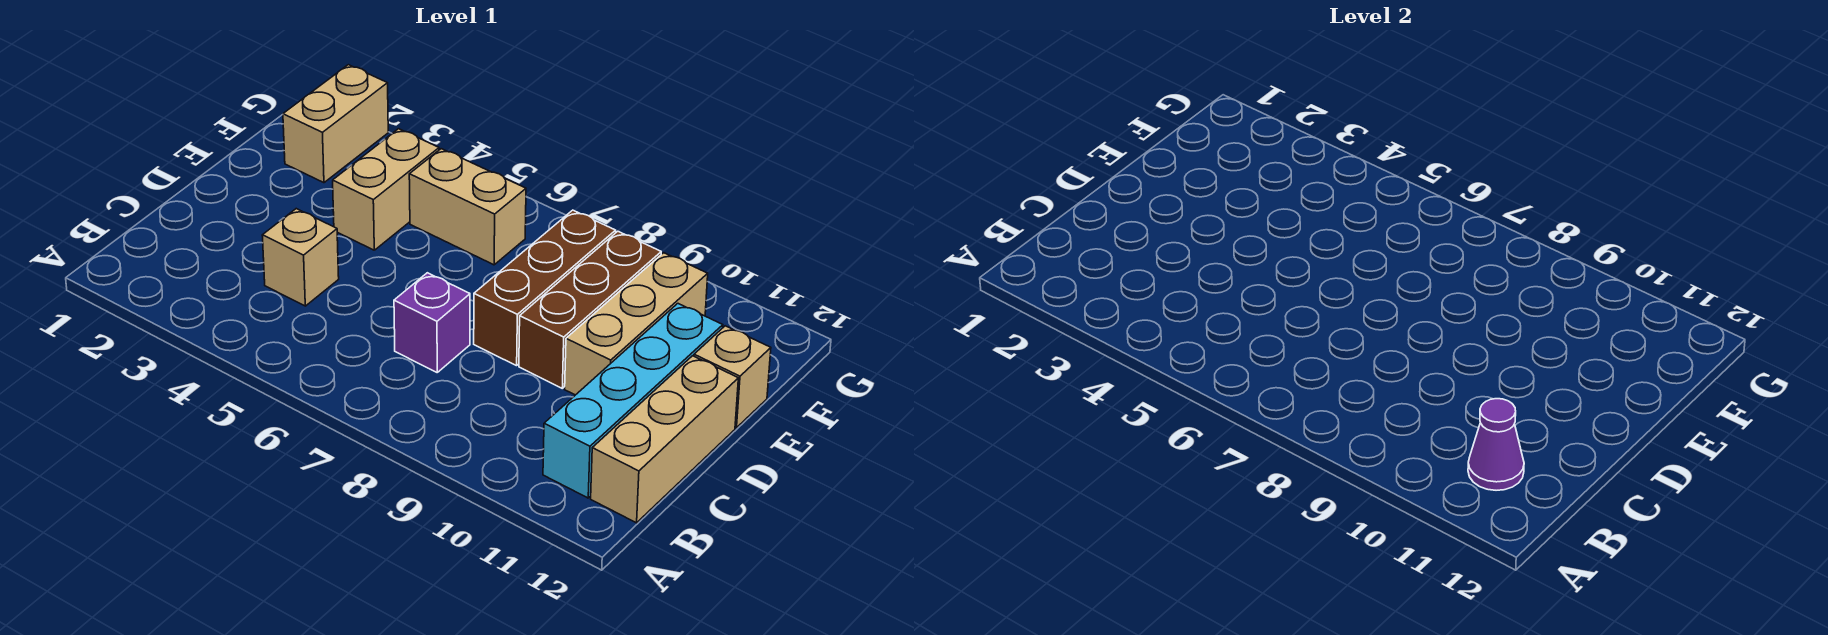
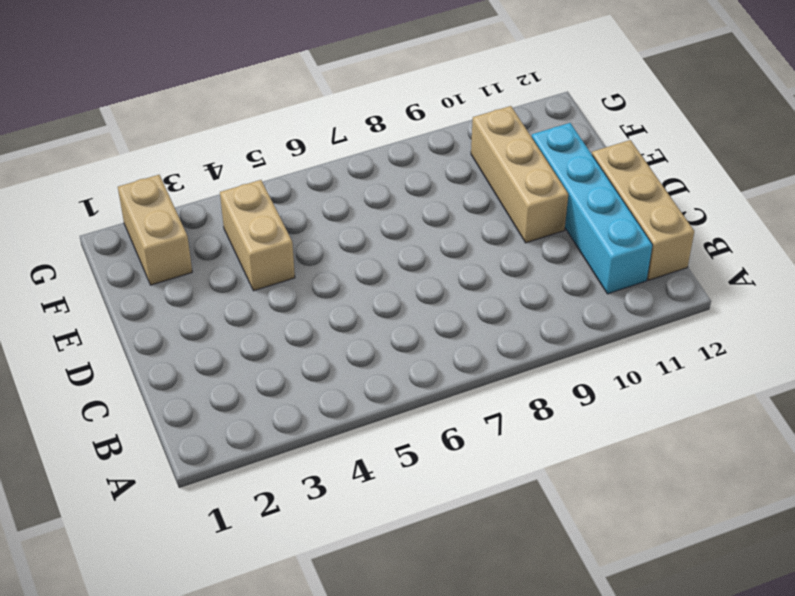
none -> tan brick C4 level 1
none -> purple brick C7 level 1
none -> brown brick D8:F8 level 1

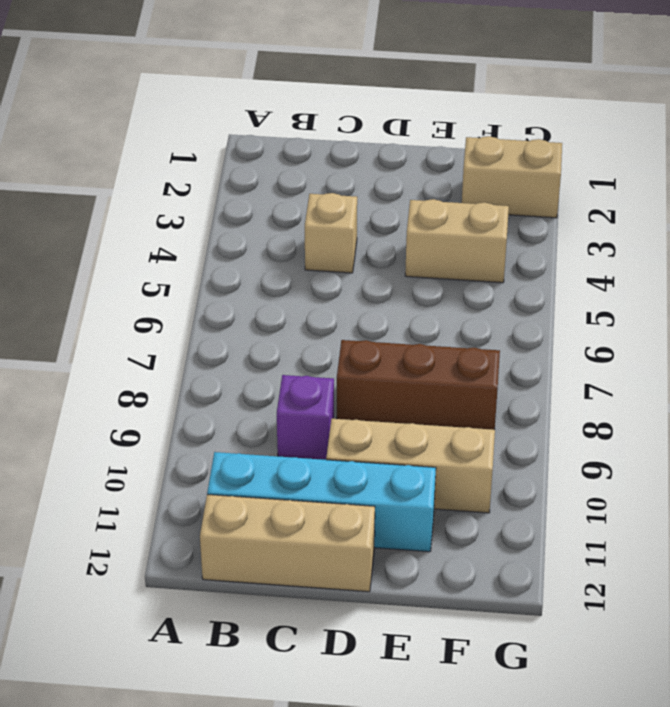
purple brick C9 level 1 -> purple brick C7 level 1
none -> brown brick D9:F9 level 1
none -> tan brick E12 level 1
none -> tan brick F5:F6 level 1

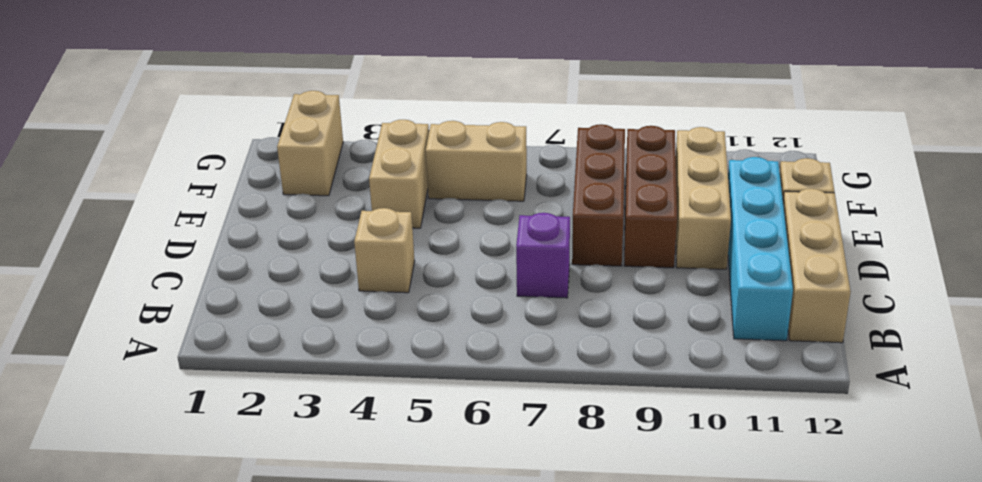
none -> purple cone B11 level 2

